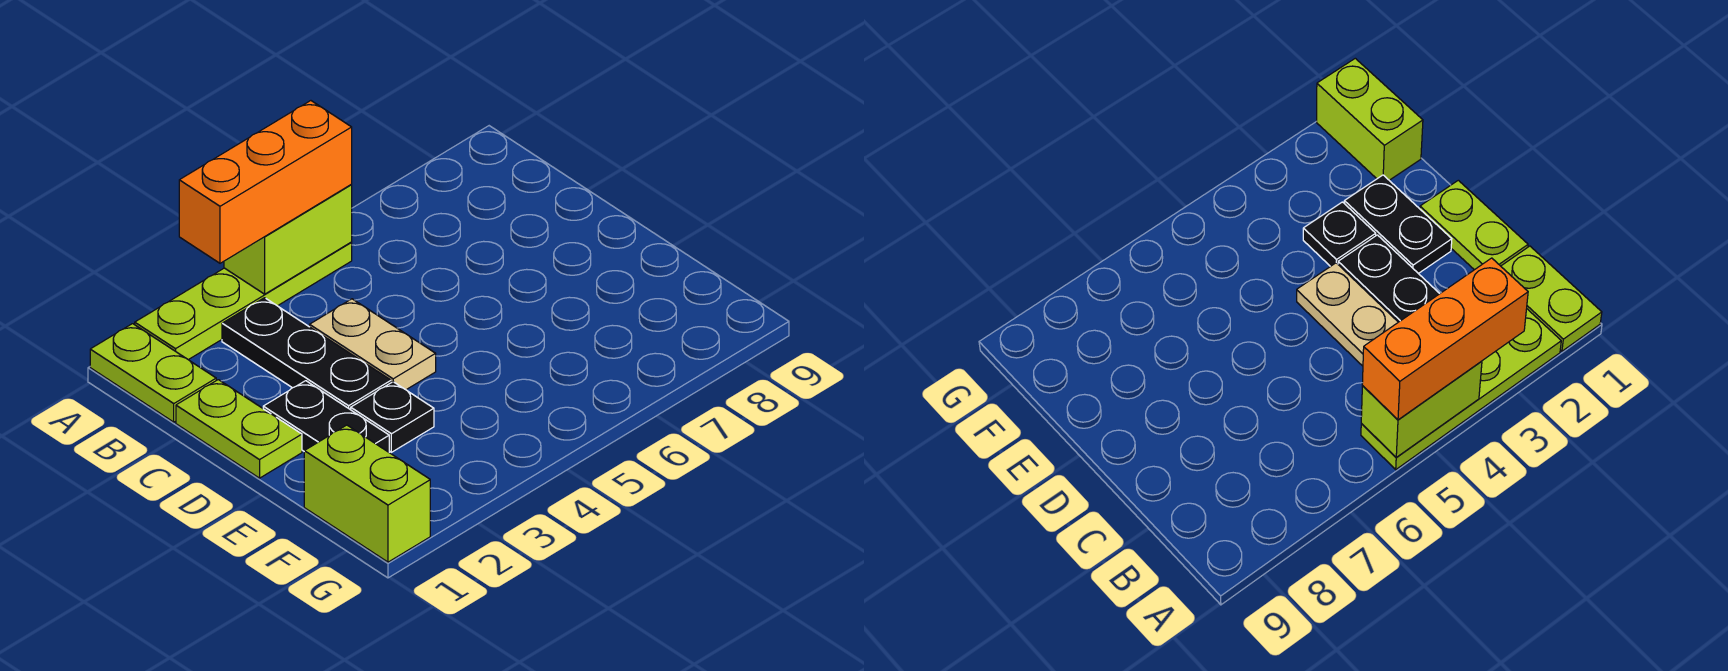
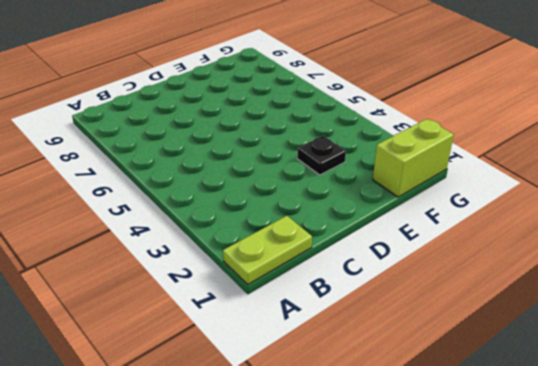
none -> lime plate A2:A5 level 1
none -> black plate B3:D3 level 1

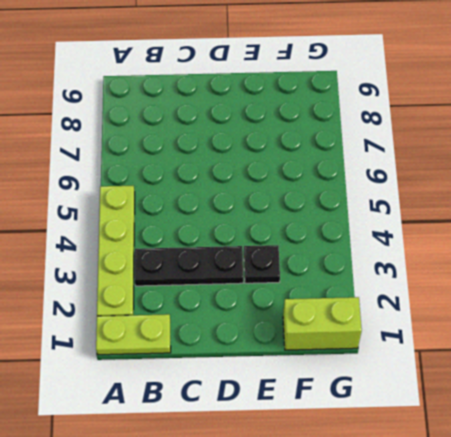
none -> lime plate C1:D1 level 1
none -> tan plate C4:D4 level 1

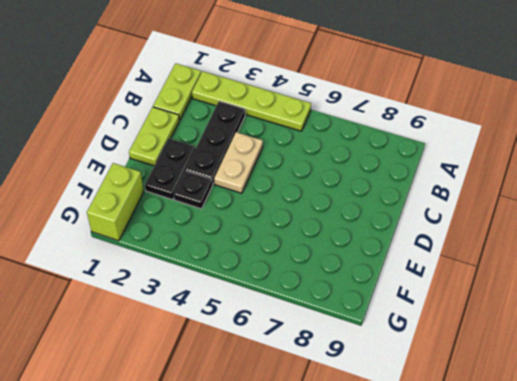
none -> lime brick A4:A5 level 2
none -> orange brick A3:A5 level 3

